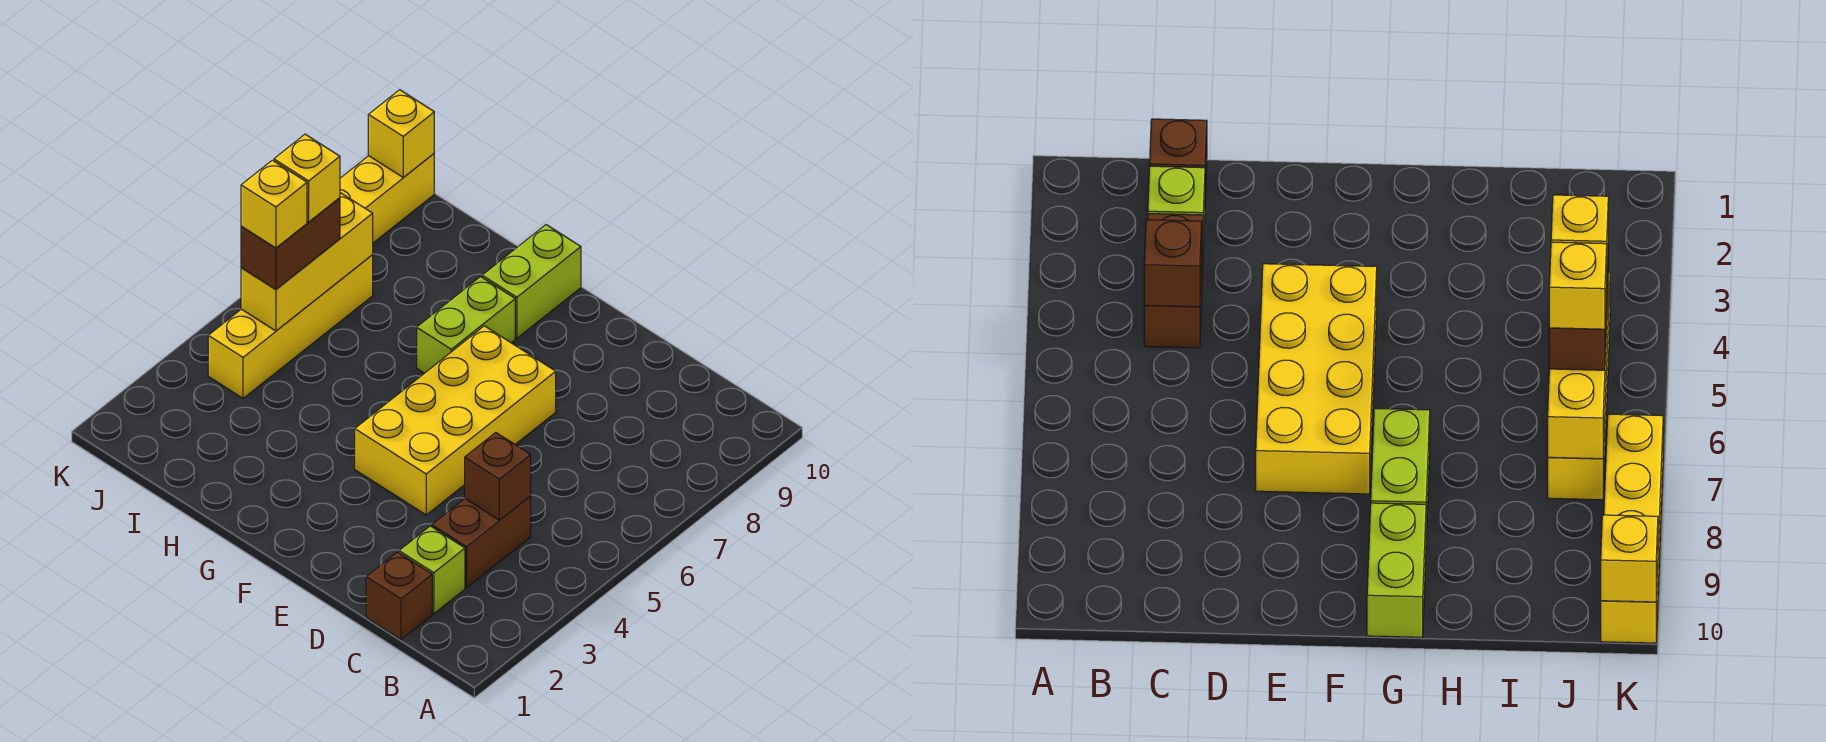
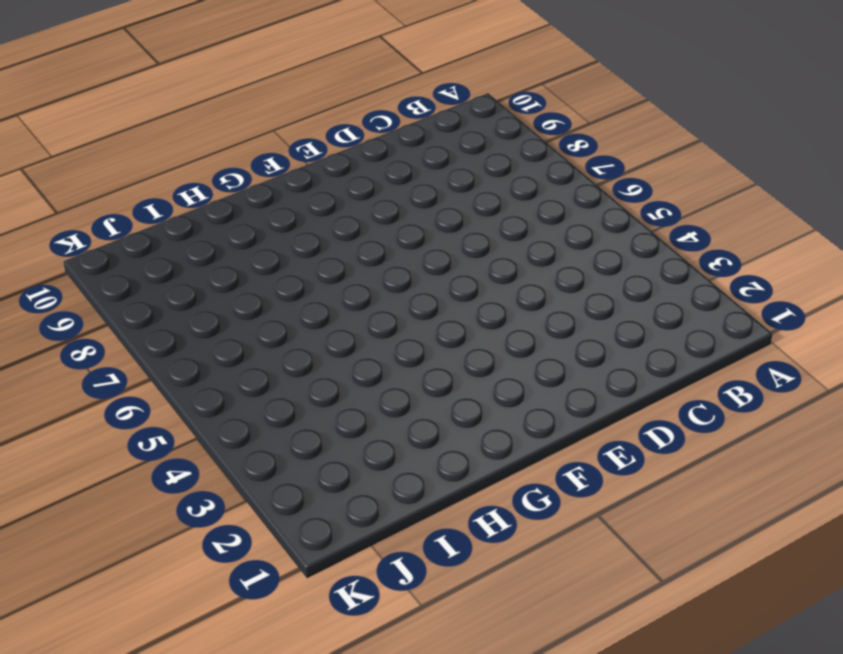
none -> brown brick C1 level 1
none -> lime brick C2 level 1
none -> brown brick C3:C4 level 1

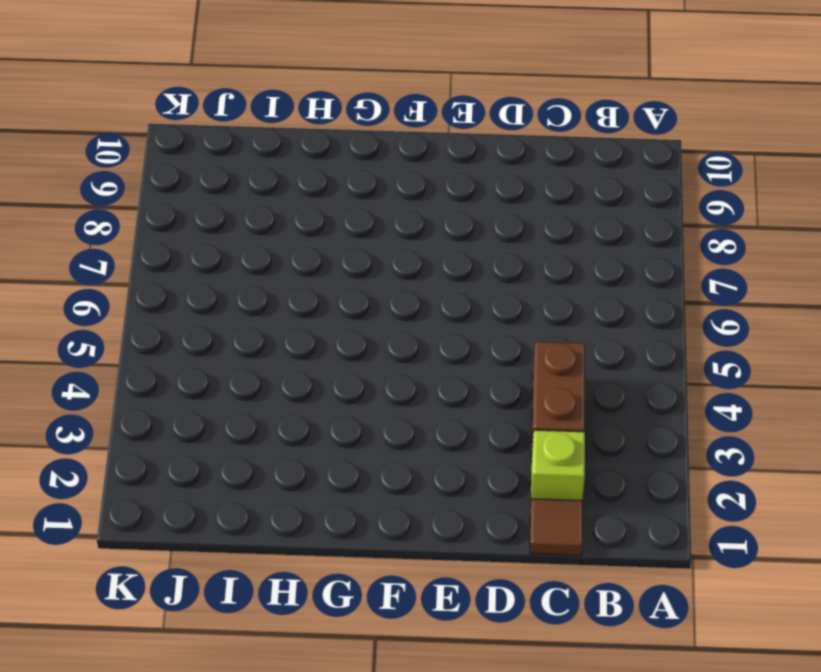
brown tile C1 level 1 -> brown brick C1 level 1
none -> yellow brick E4:F7 level 1
none -> lime brick G7:G8 level 1
none -> lime brick G9:G10 level 1

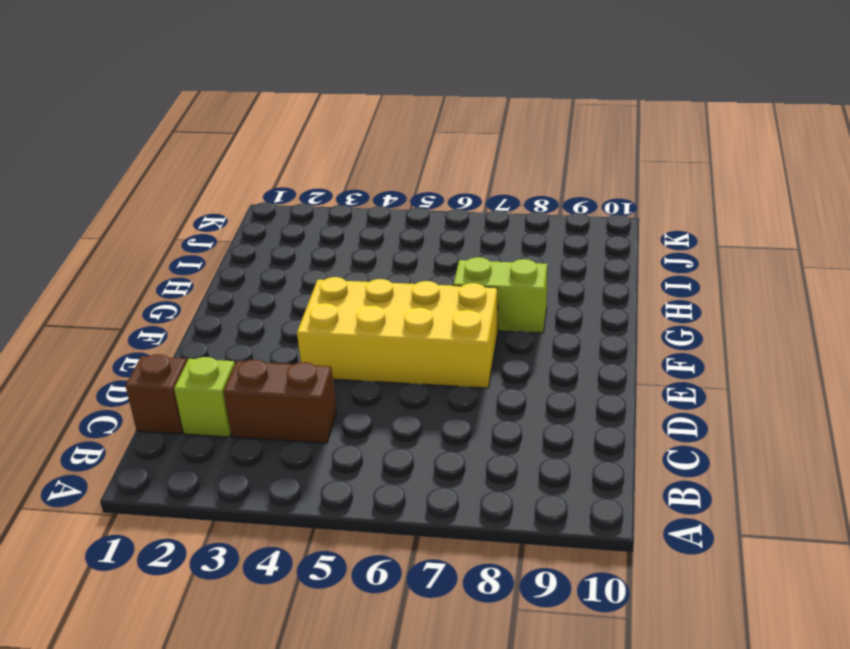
none -> lime brick G9:G10 level 1
none -> yellow brick J4:J7 level 1
none -> yellow brick K7:K10 level 1

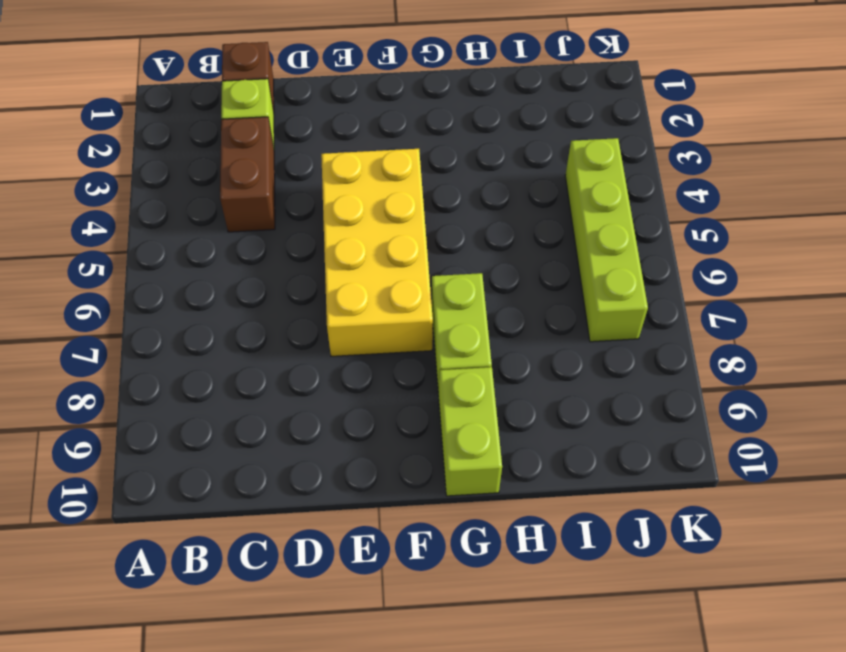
lime brick J4:J7 level 1 -> yellow brick J4:J7 level 1
none -> yellow brick K7:K10 level 1
none -> brown brick C4 level 2
none -> yellow brick J5:J7 level 2

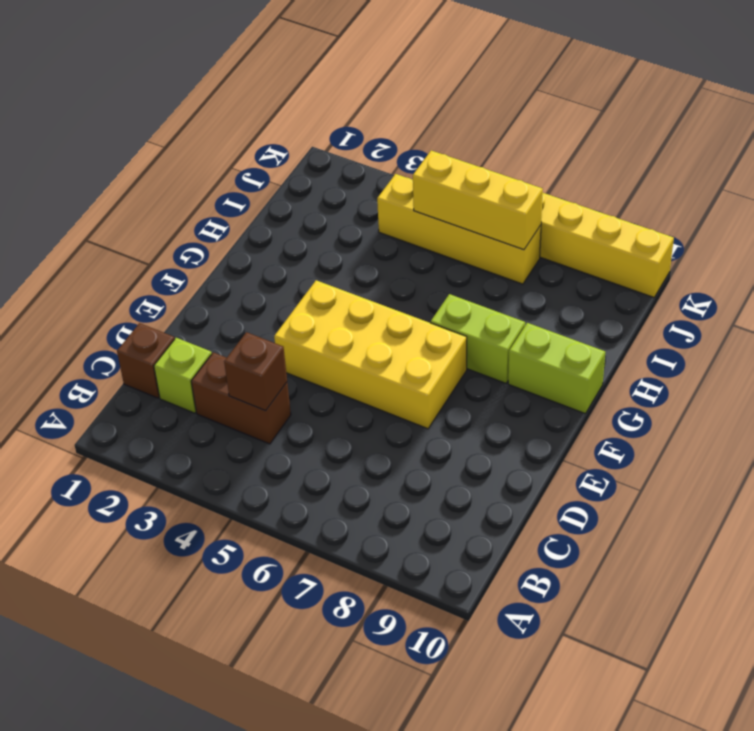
none -> yellow brick K10 level 2
none -> brown brick J5:J6 level 3
none -> yellow brick J5 level 4

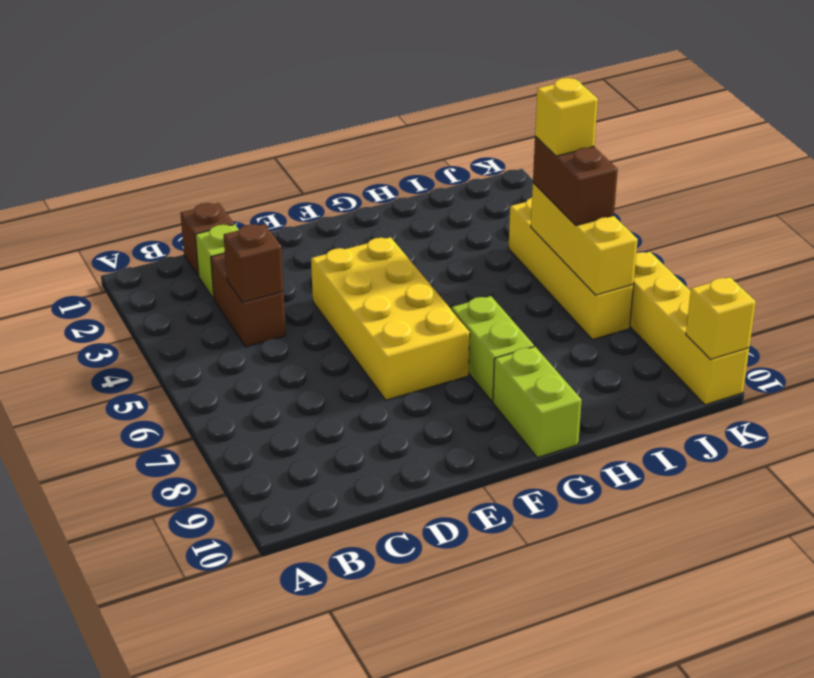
none -> yellow brick J6 level 4

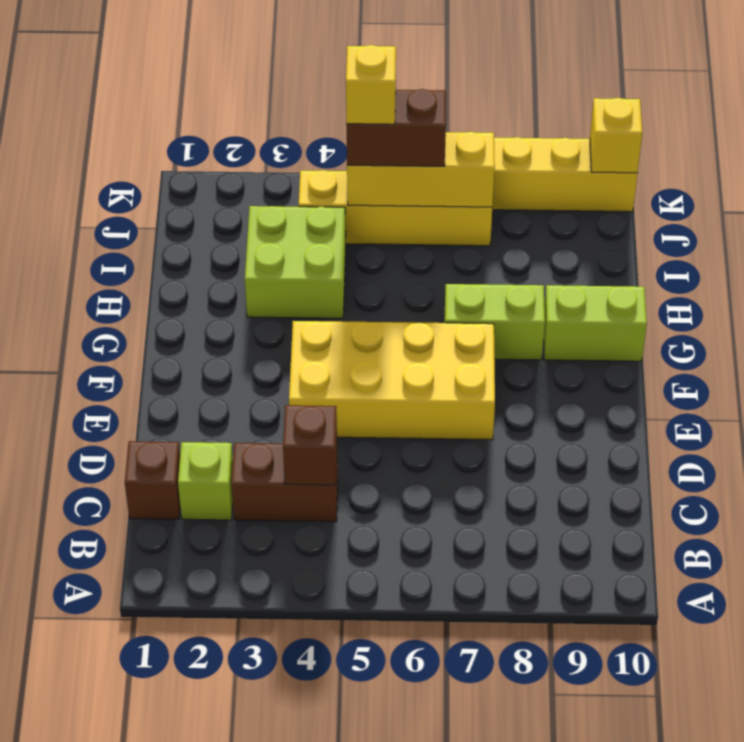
lime brick H3:I4 level 1 -> none
none -> yellow brick J6 level 4

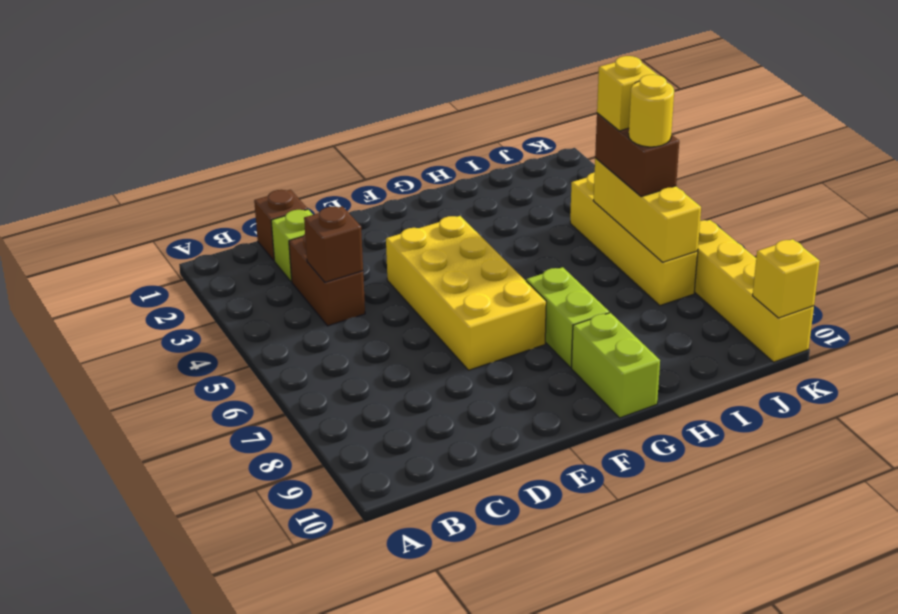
yellow round brick J6 level 4 -> yellow brick J6 level 4

